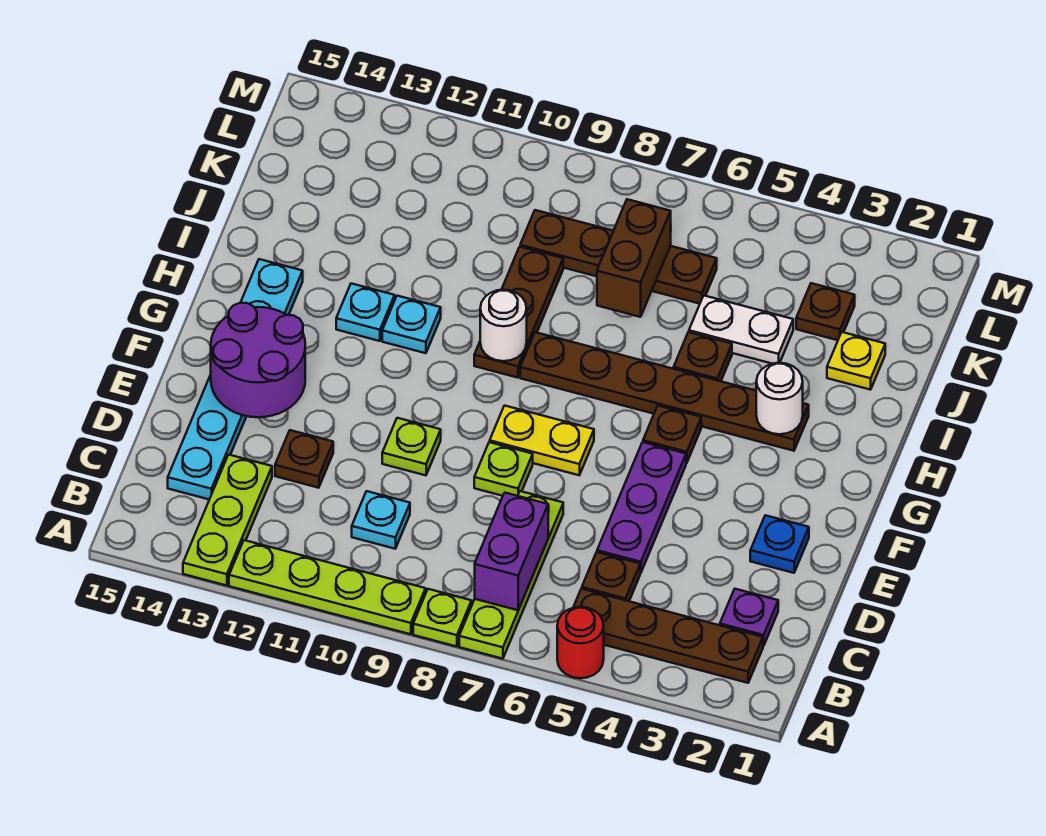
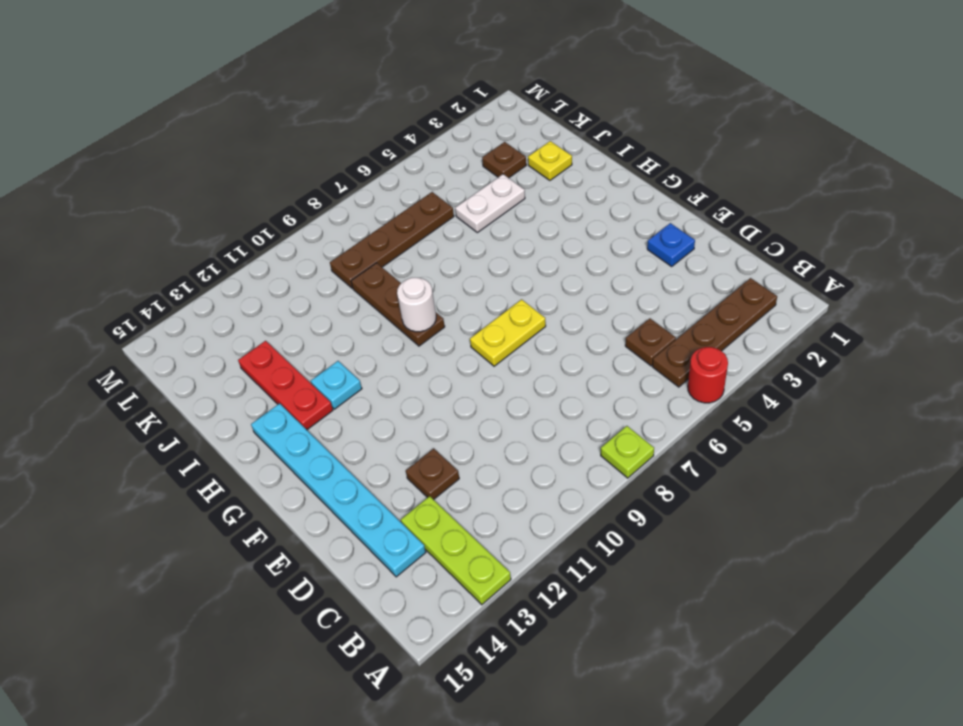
red plate H13:J13 level 1 -> none
none -> lime plate A7:D7 level 1
none -> lime plate A9:A12 level 1
none -> purple plate C2 level 1
none -> cyan plate C10 level 1

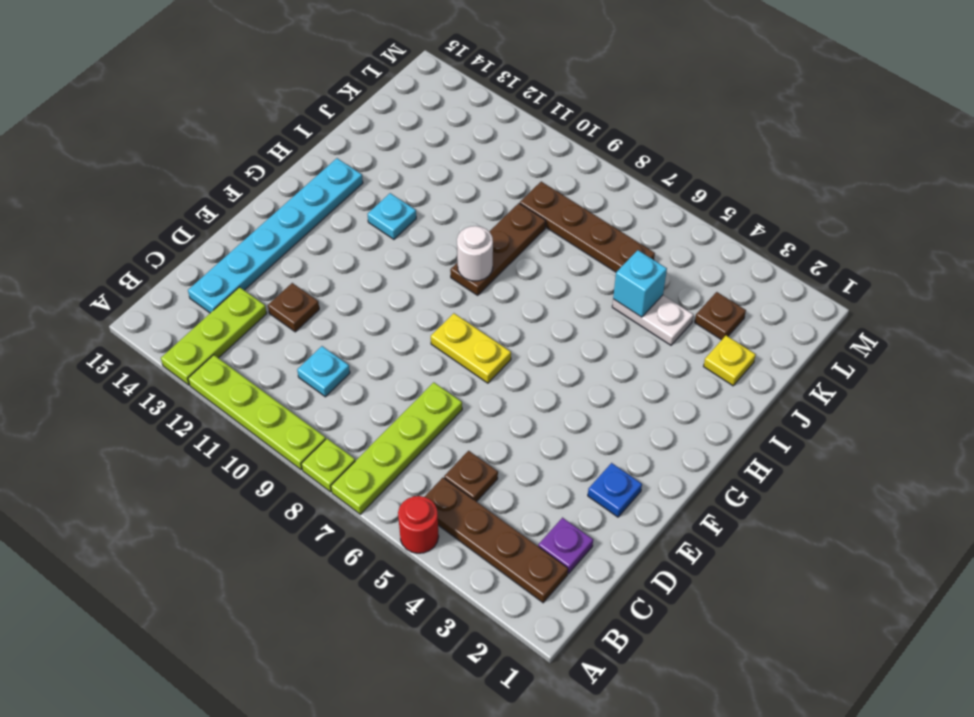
cyan brick J5 level 2 -> none
none -> purple plate D5:F5 level 1
none -> lime plate E8 level 1
none -> lime plate E10 level 1
none -> brown plate G5 level 1

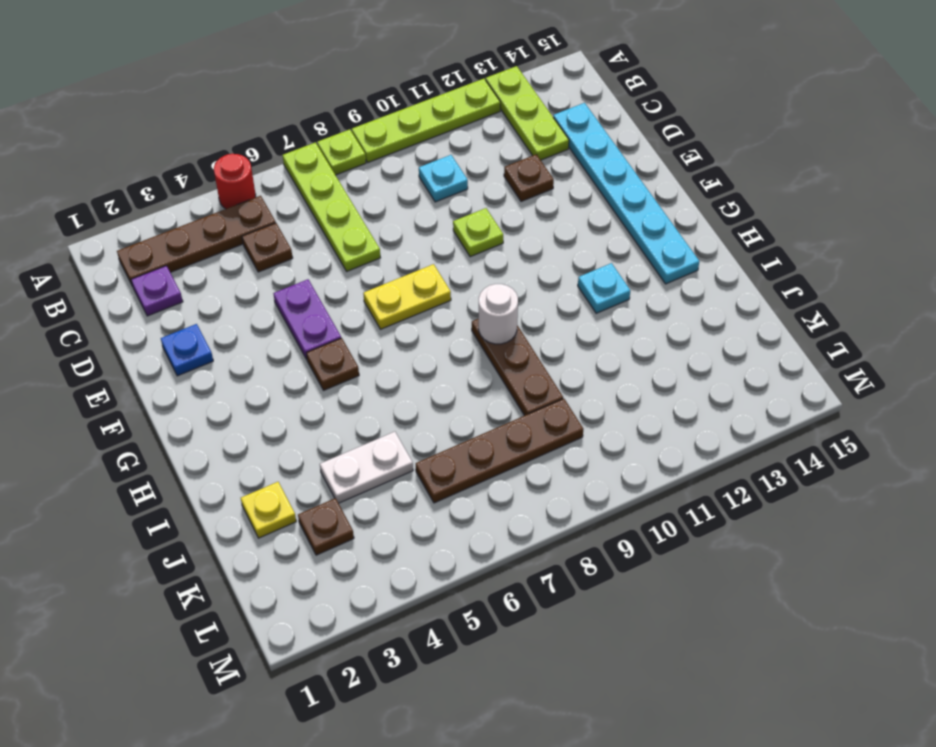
purple plate E5:F5 level 1 -> purple plate D5:F5 level 1
none -> lime plate E8 level 1
none -> brown plate H3:H8 level 1
none -> cyan plate H11 level 1
none -> brown plate I5 level 1

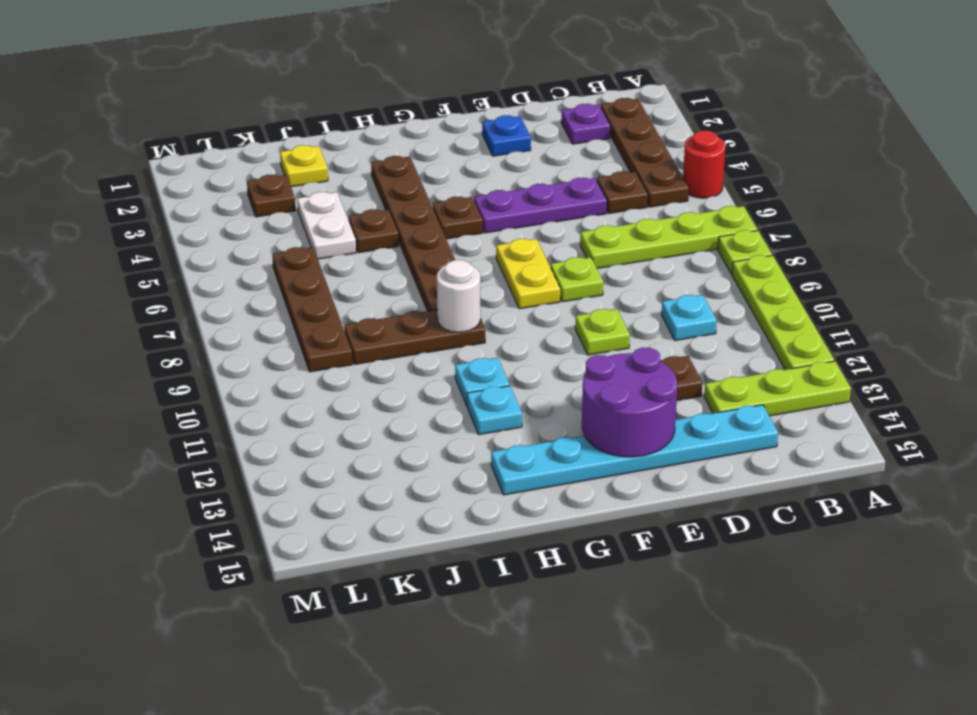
none -> purple brick B7:C7 level 2
none -> white round brick H3 level 2
none -> brown brick J7:K7 level 2

